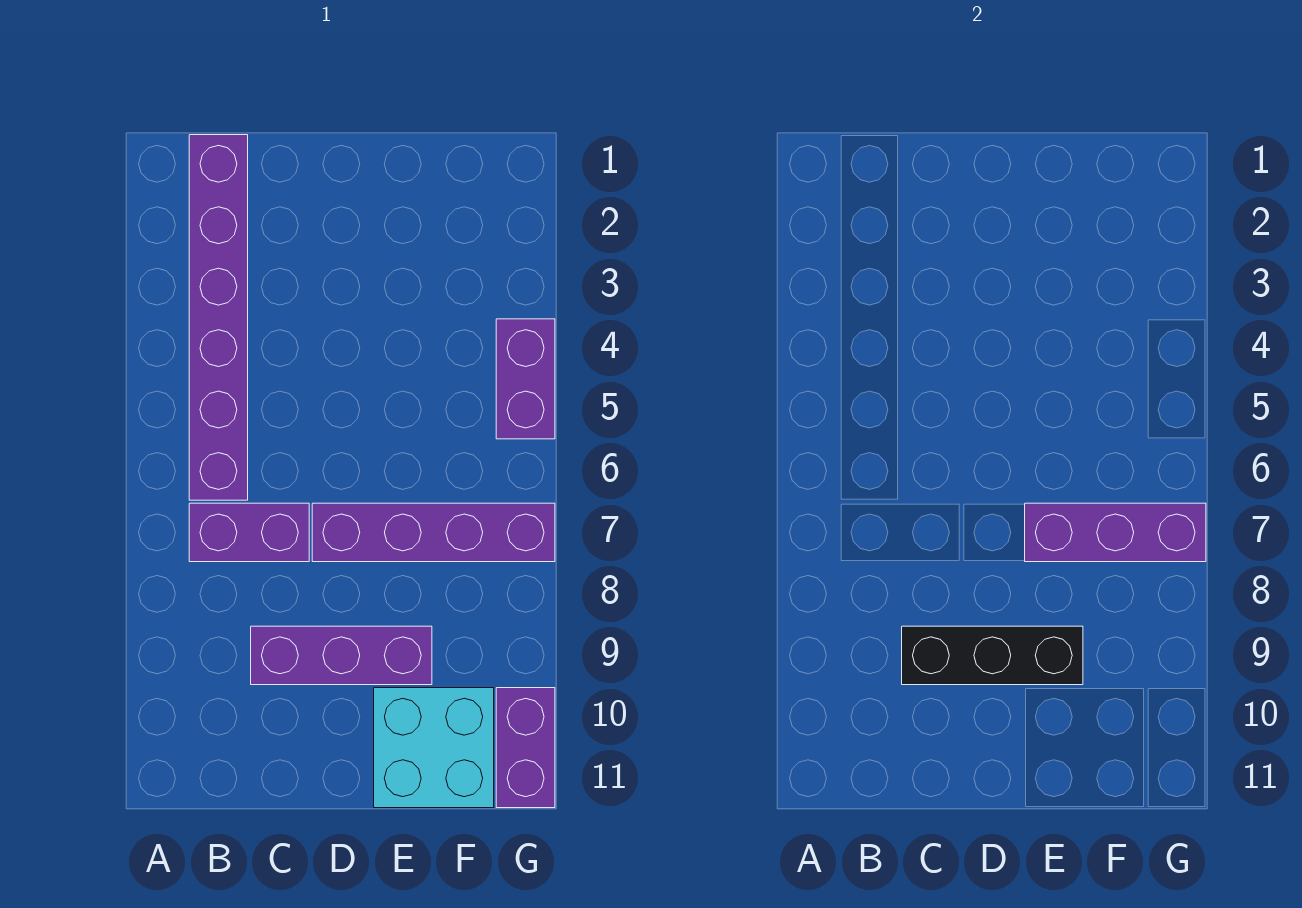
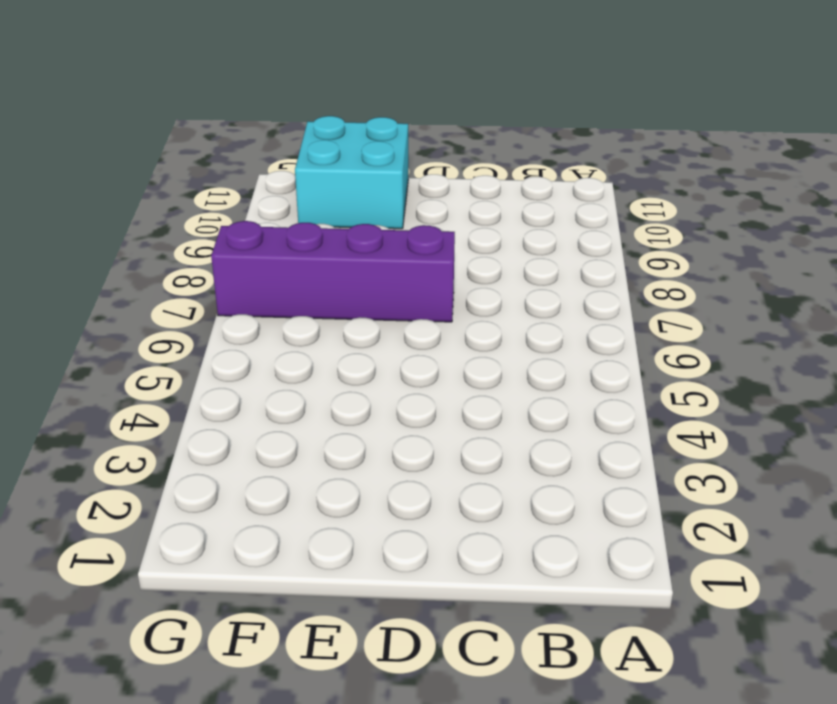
none -> purple brick B1:B6 level 1
none -> purple brick B7:C7 level 1

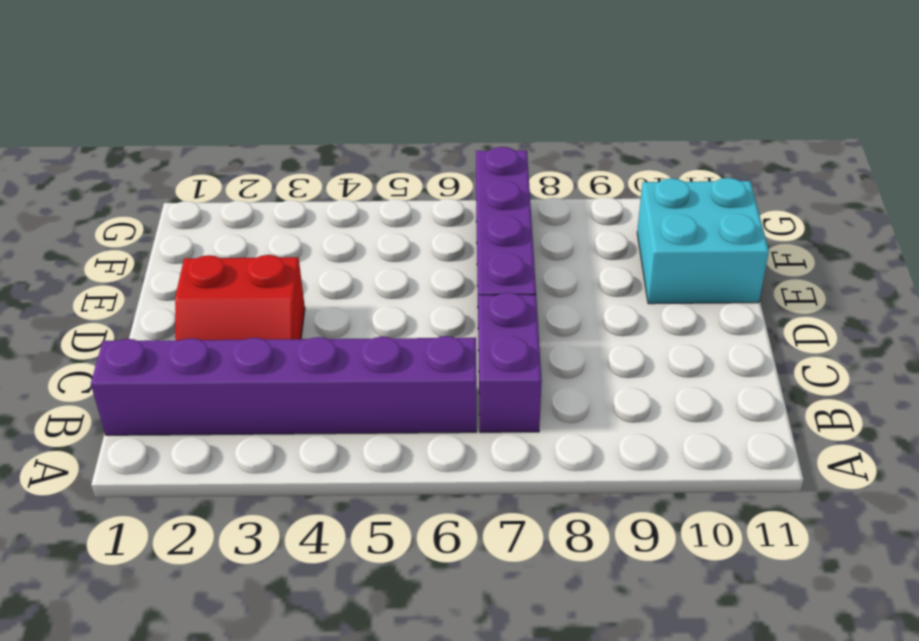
red slope C2:D3 level 1 top D -> none
none -> purple brick C9:E9 level 1
none -> purple brick G4:G5 level 1

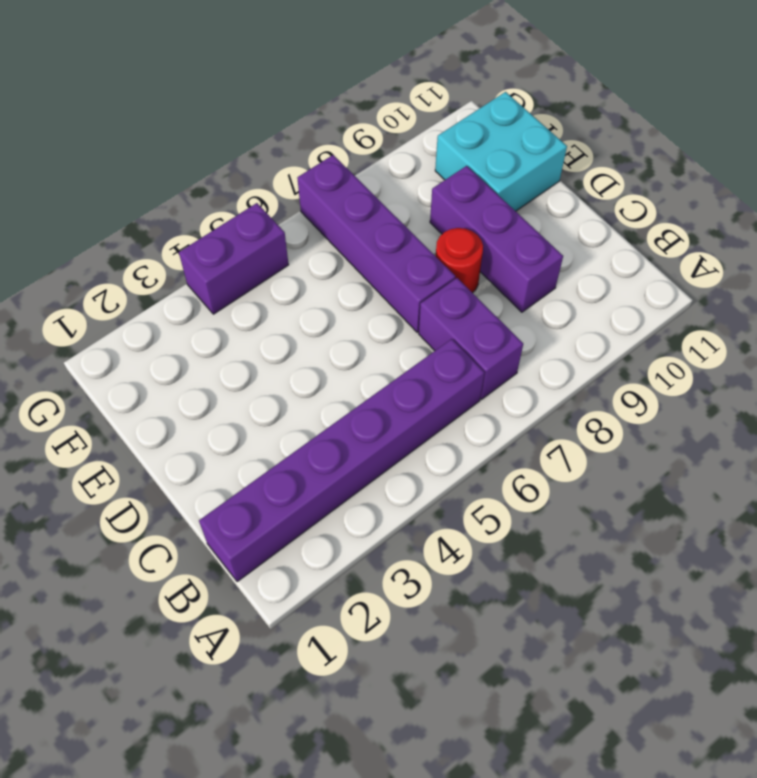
red round brick D8 level 1 -> none
none -> purple brick G10:G11 level 1
none -> black brick C9:E9 level 2

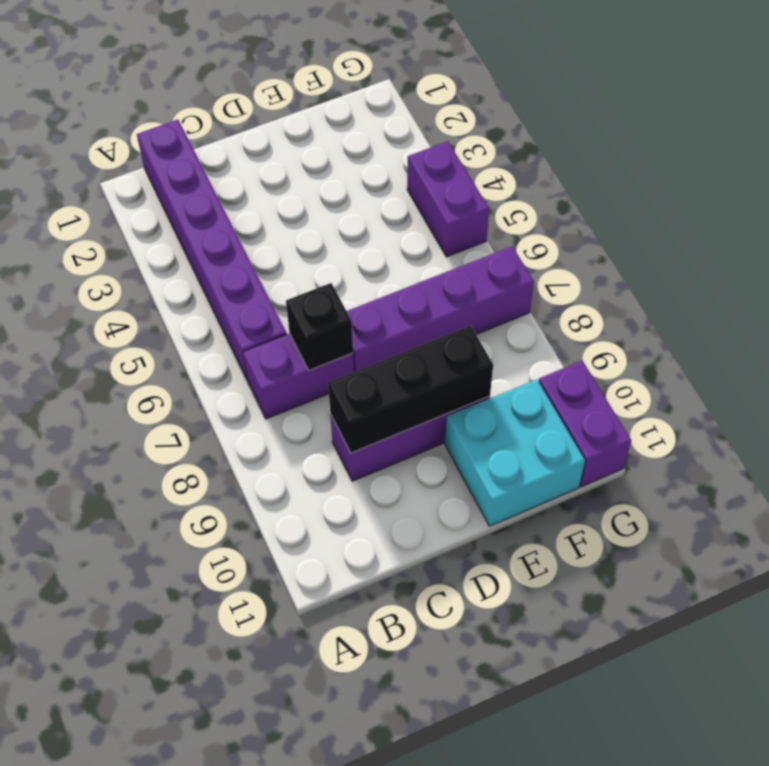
black brick C7 level 2 -> none
none -> purple brick E7:G7 level 2

